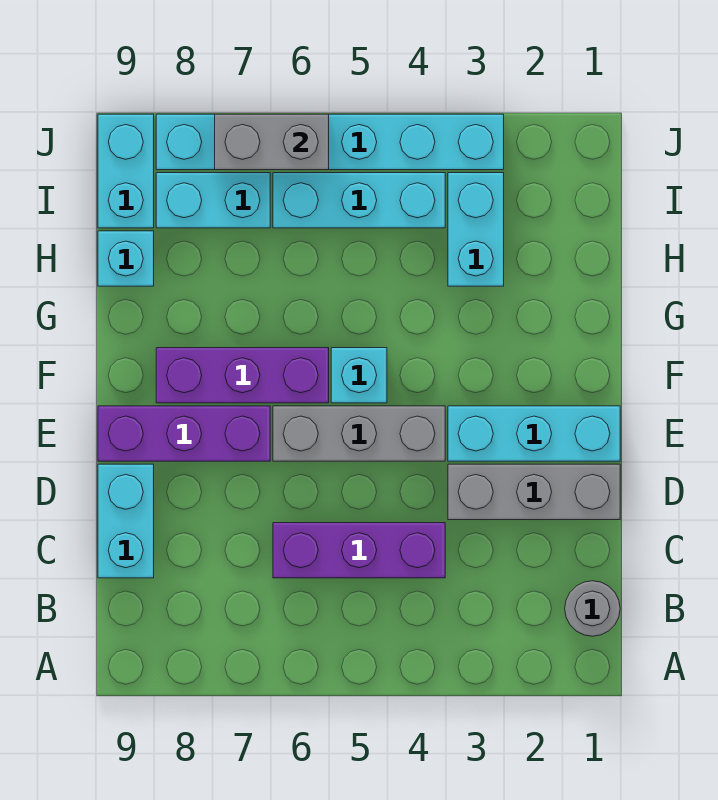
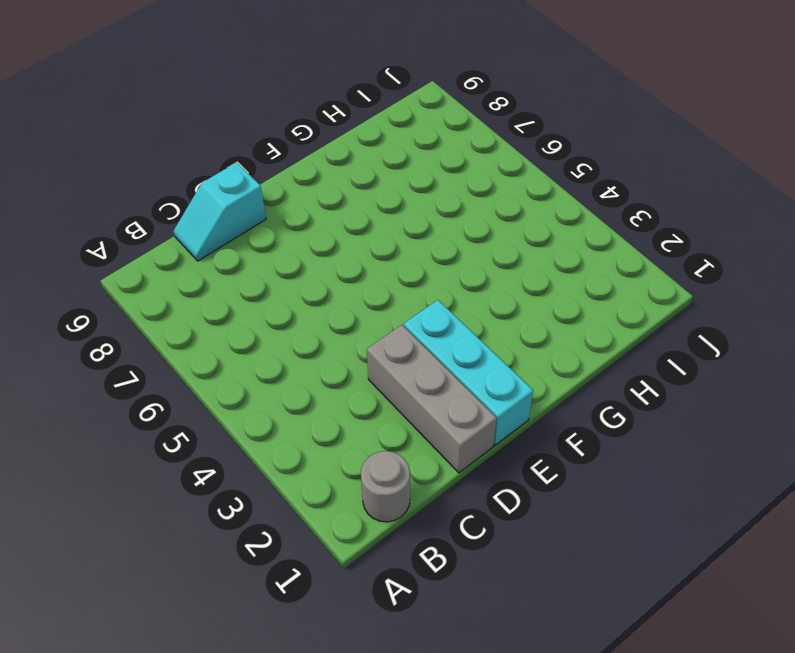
cyan slope C9:D9 level 1 top D -> cyan brick C9:D9 level 1
none -> purple brick C4:C6 level 1
none -> grey brick E4:E6 level 1
none -> purple brick E7:E9 level 1

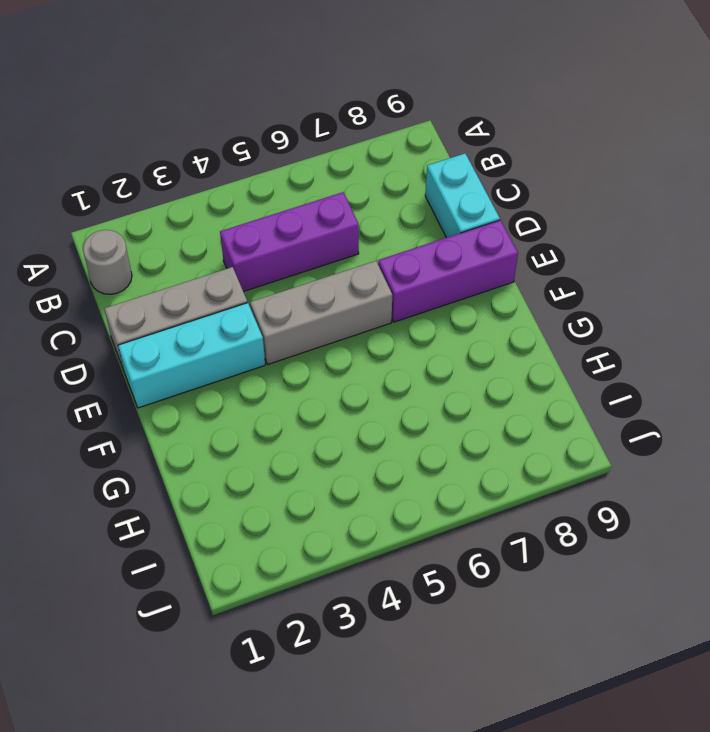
none -> cyan brick F5 level 1
none -> purple brick F6:F8 level 1
none -> cyan brick H3:I3 level 1

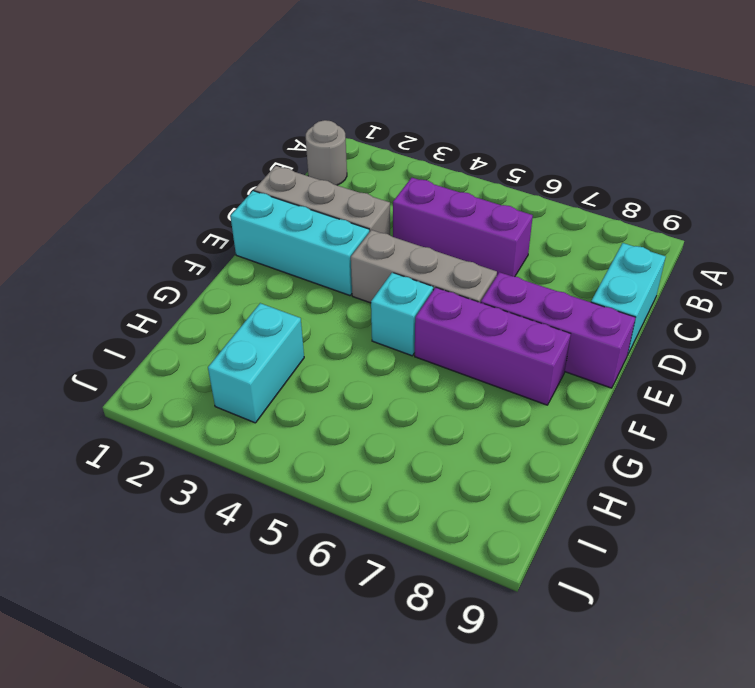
none -> cyan brick H9 level 1
none -> cyan brick I4:I6 level 1
none -> cyan brick I7:I8 level 1

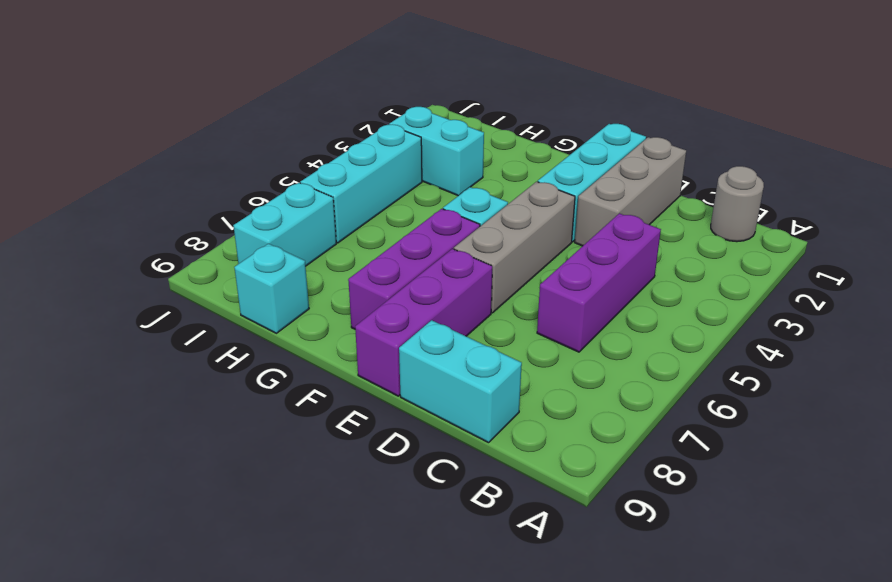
none -> cyan brick I9:J9 level 1
none -> cyan brick J3:J8 level 1
none -> grey brick J6:J7 level 2

